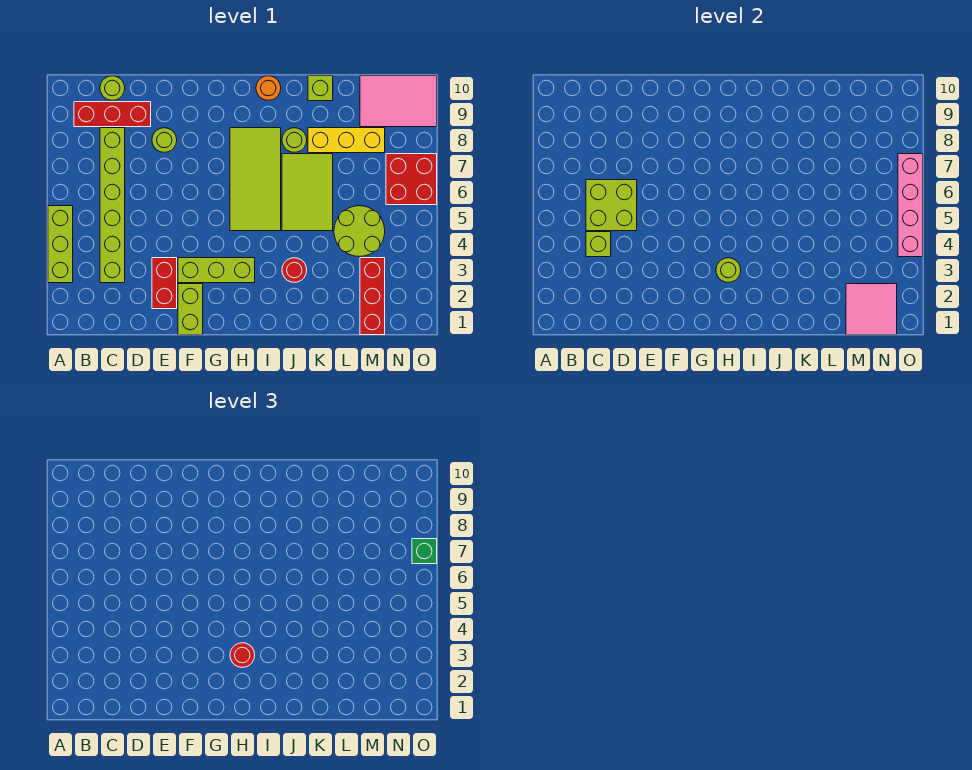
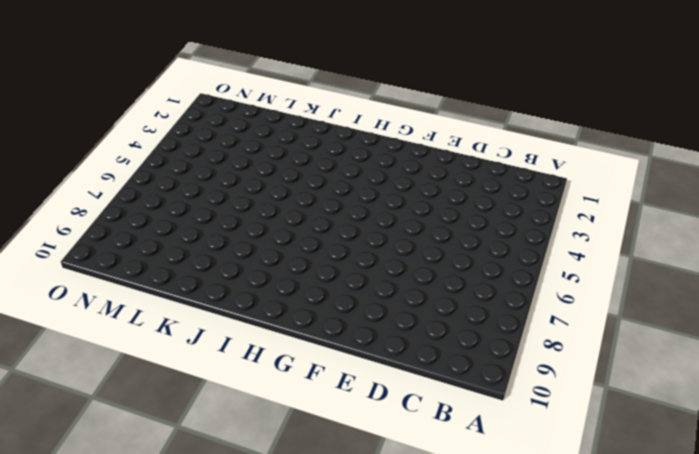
none -> lime brick A3:A5 level 1
none -> red brick B9:D9 level 1
none -> lime brick C3:C8 level 1

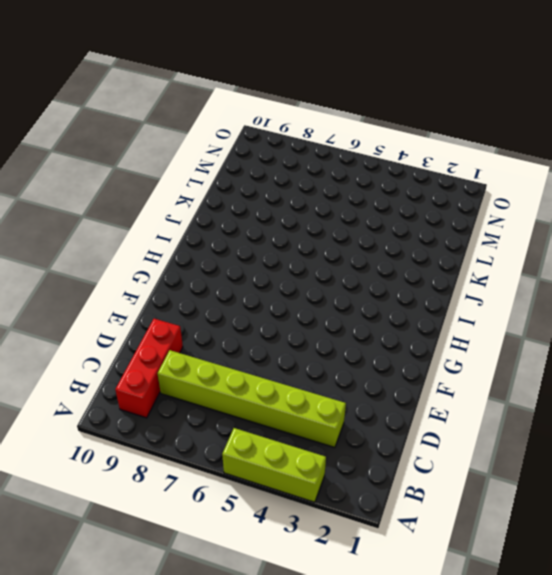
none -> lime round brick C10 level 1
none -> red brick E2:E3 level 1
none -> lime round brick E8 level 1

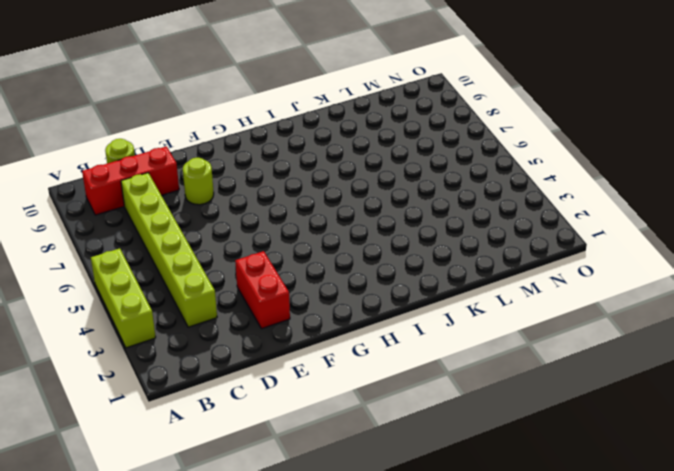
none -> lime brick F1:F2 level 1
none -> lime brick F3:H3 level 1
none -> lime tile H5:I8 level 1

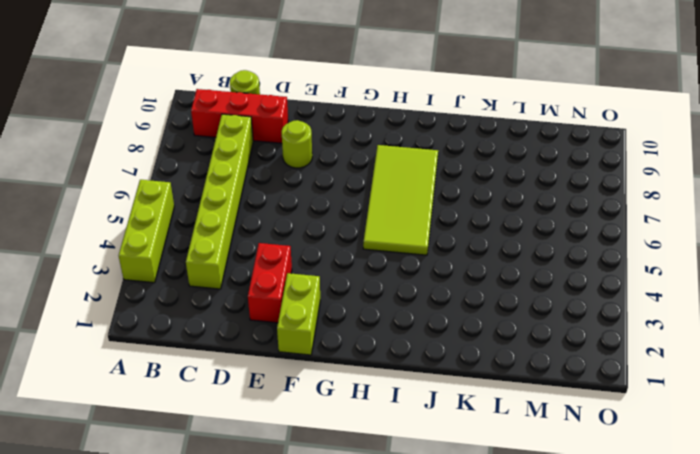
none -> lime brick F3:H3 level 1
none -> orange round brick I10 level 1
none -> red round brick J3 level 1

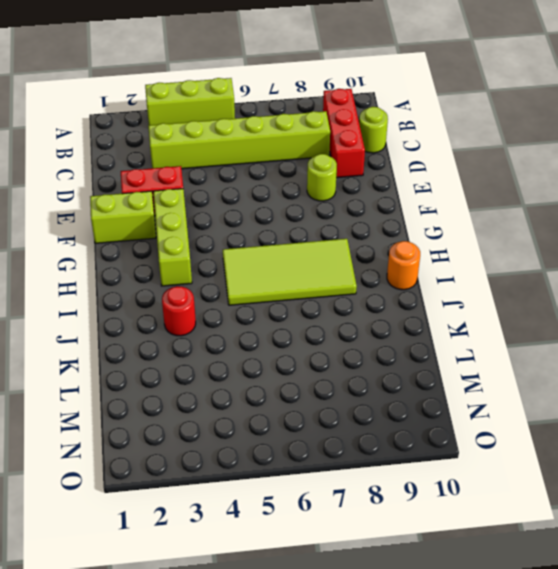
none -> lime tile J5:K7 level 1
none -> lime round brick J8 level 1
none -> yellow brick K8:M8 level 1

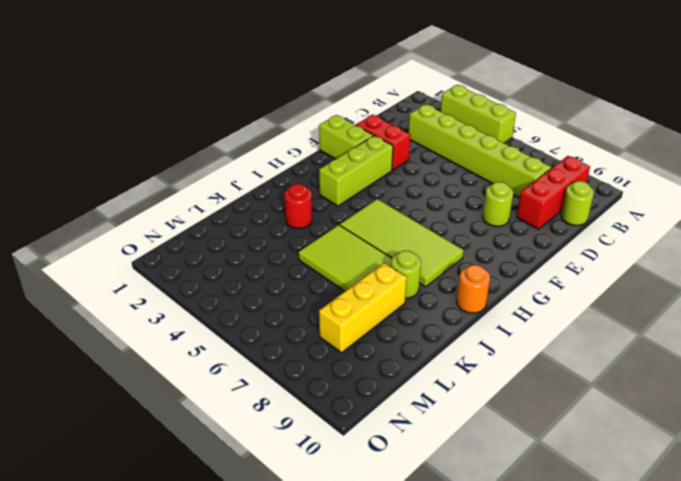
none -> lime brick K10 level 1
none -> lime round brick L4:M5 level 1
none -> red brick M1:M3 level 1

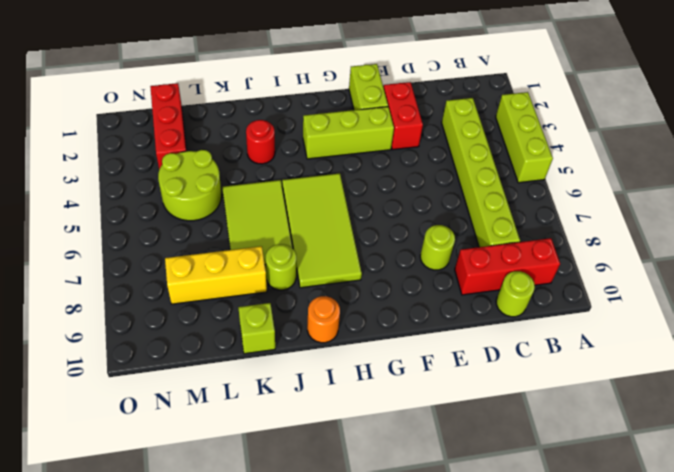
none -> pink tile M9:O10 level 1
none -> red brick N6:O7 level 1
none -> lime brick C4 level 2

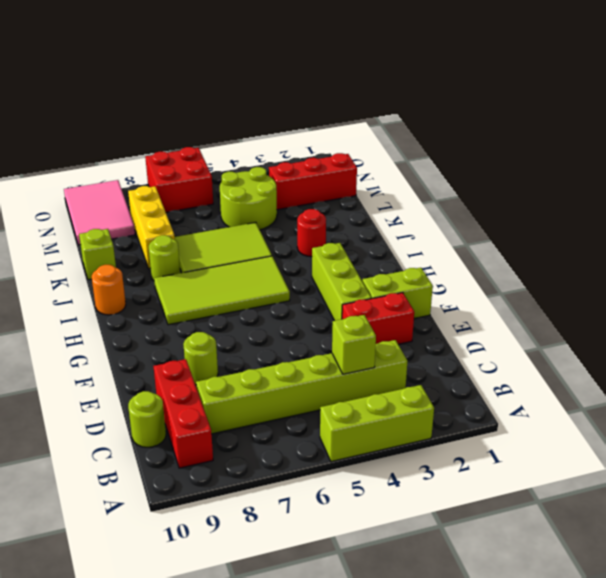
none -> lime brick C5:D6 level 2
none -> lime round brick H3 level 2
none -> pink tile M1:N2 level 2

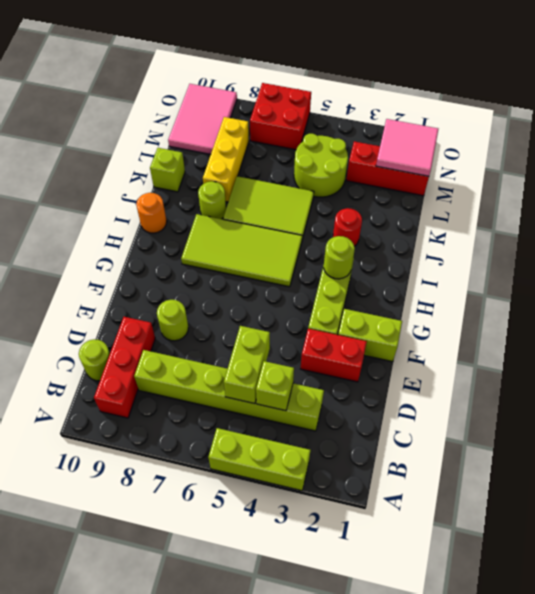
lime brick C5:D5 level 2 -> lime brick C5:D6 level 2
none -> pink brick O4:O7 level 2
none -> red round brick H3 level 3
none -> green brick O7 level 3

